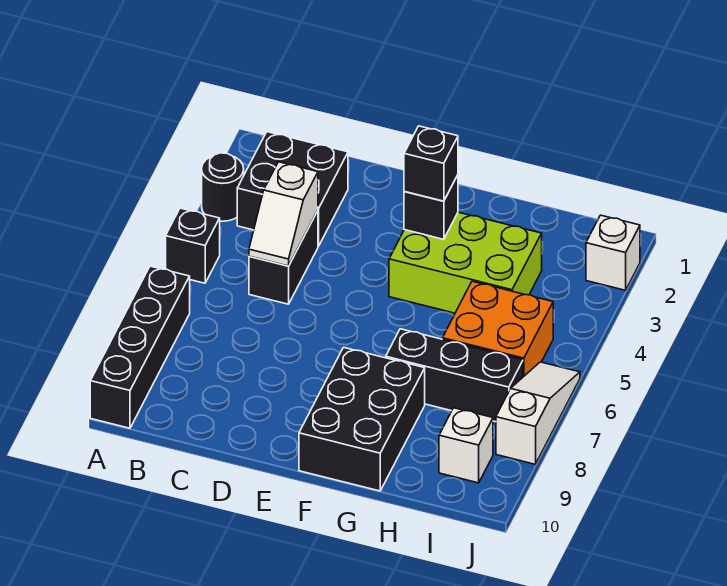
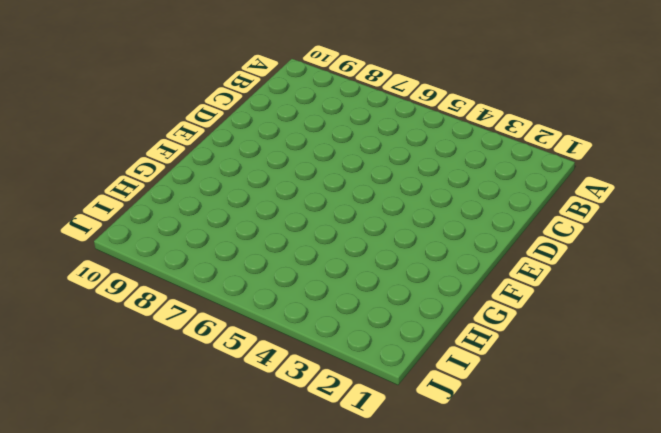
none -> black round brick A3 level 1
none -> black brick A5 level 1
none -> black brick A7:A10 level 1

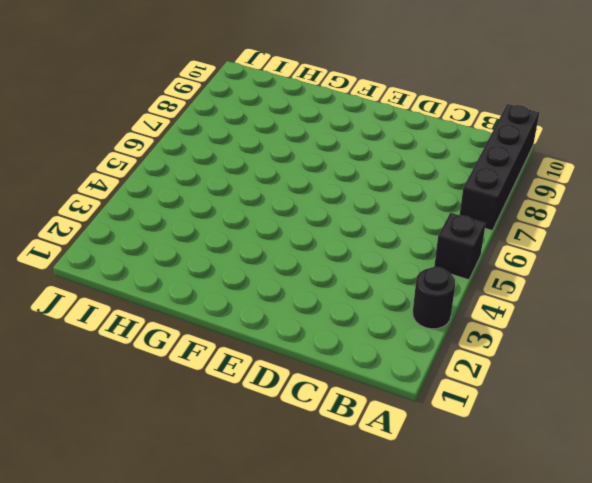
none -> black brick B2:C3 level 1
none -> black brick C4:C5 level 1
none -> lime brick F3:H4 level 1

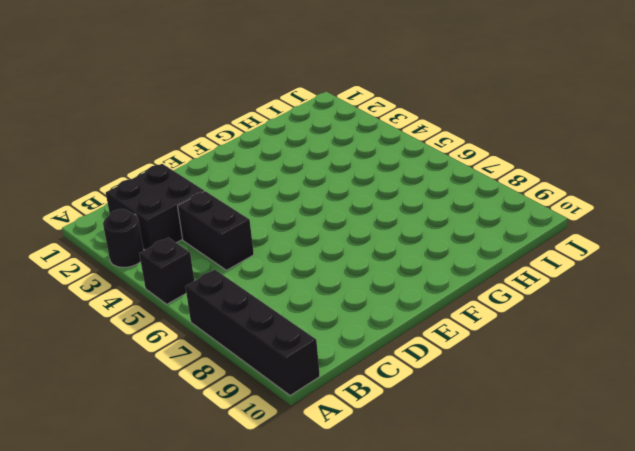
none -> lime brick F3:H4 level 1
none -> black brick F8:G10 level 1
none -> black brick G7:I7 level 1

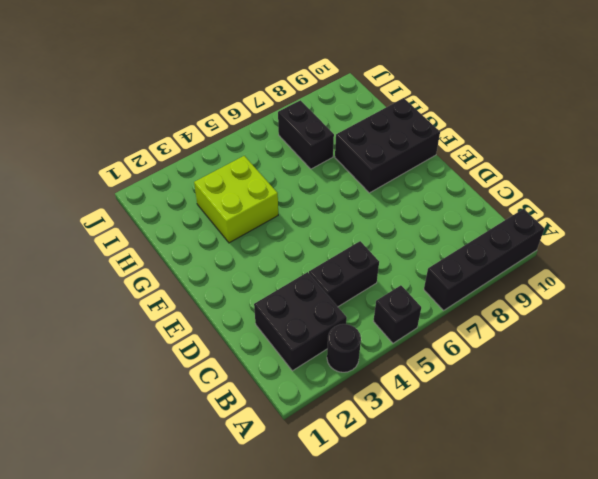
lime brick G3:H4 level 1 -> lime brick F3:H4 level 1
black brick H7:I7 level 1 -> black brick G7:I7 level 1
none -> orange brick H5:I6 level 1
none -> white brick I9 level 1
none -> white brick J2 level 1

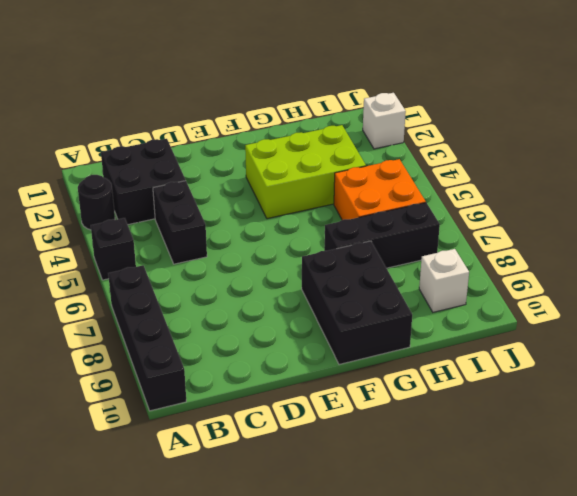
none -> white slope J6:J8 level 1 top 8
none -> white slope C4:C5 level 2 top 4
none -> black brick F3 level 2

